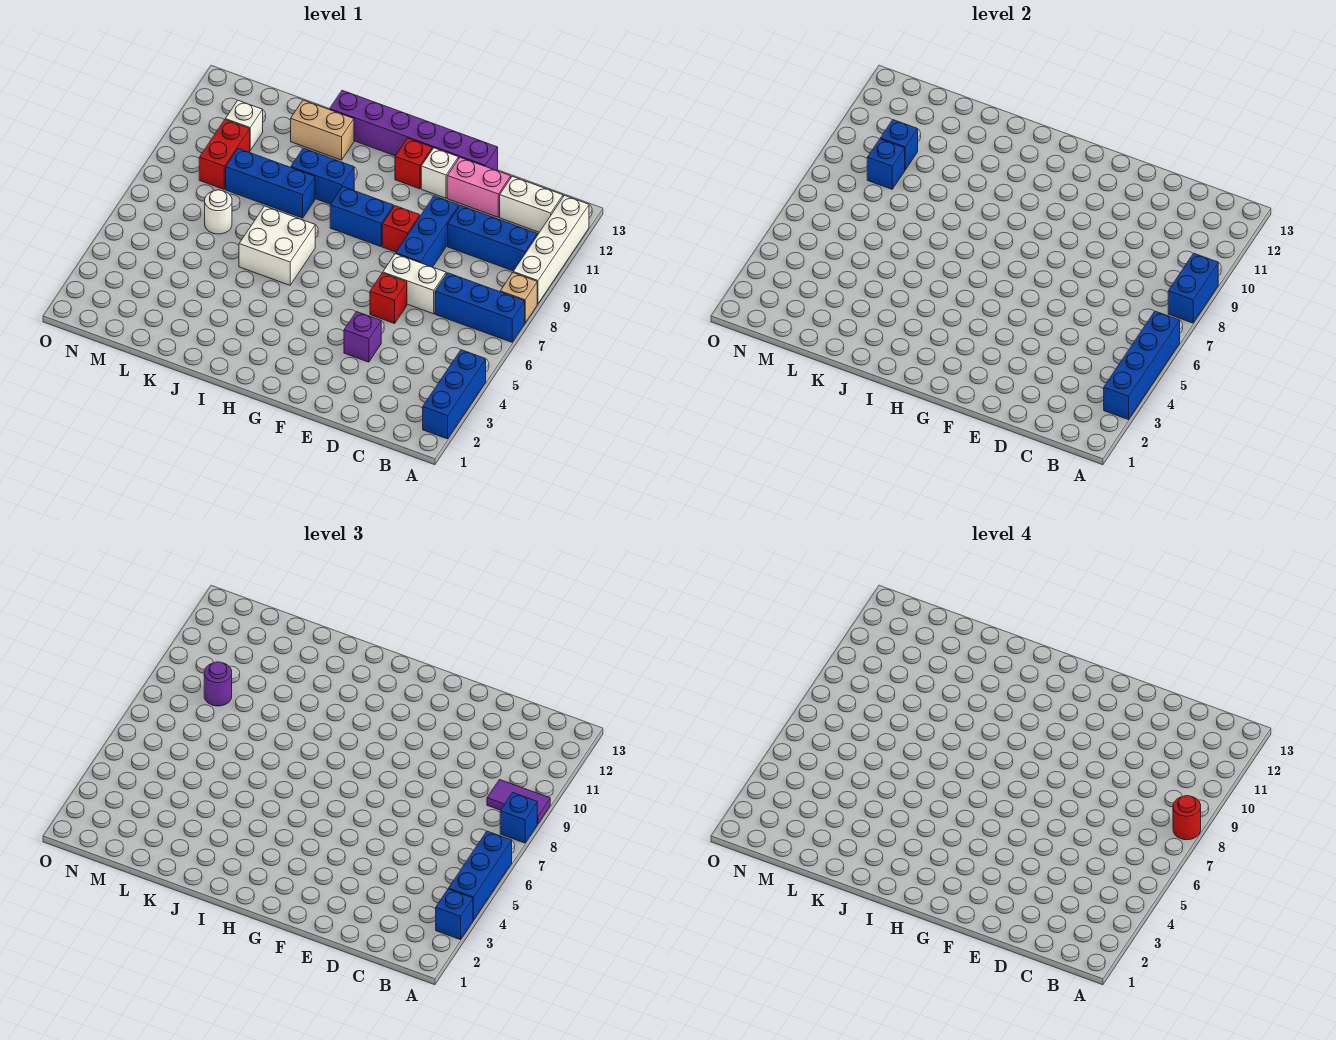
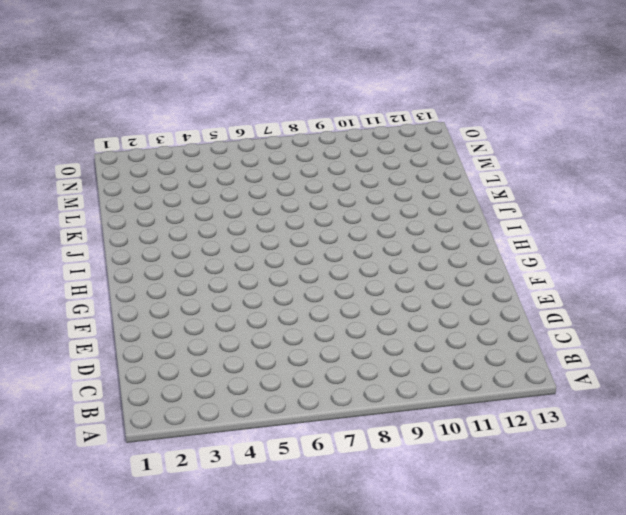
none -> blue brick A2:A4 level 1
none -> blue brick A7:C7 level 1
none -> tan brick A8 level 1
none -> white brick A9:A12 level 1

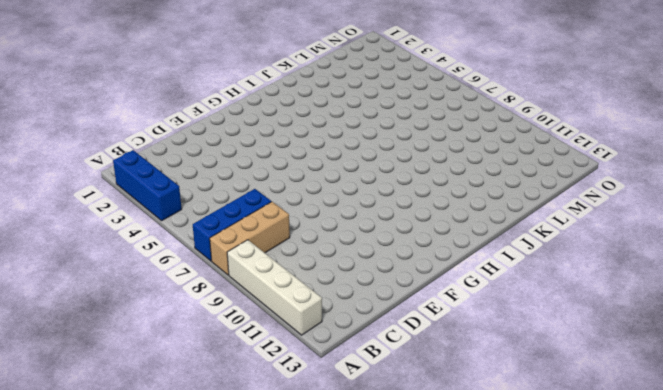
tan brick A8:C8 level 1 -> tan brick A8 level 1
none -> blue brick B10:D10 level 1
none -> white brick B12:C12 level 1
none -> white brick D7:E7 level 1
none -> pink brick D12:E12 level 1

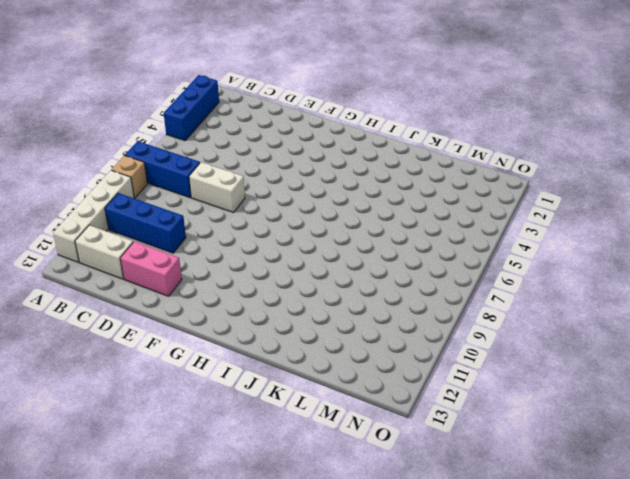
none -> purple brick E4 level 1
none -> red brick E6 level 1
none -> blue brick E8:E10 level 1
none -> purple brick E13:J13 level 1

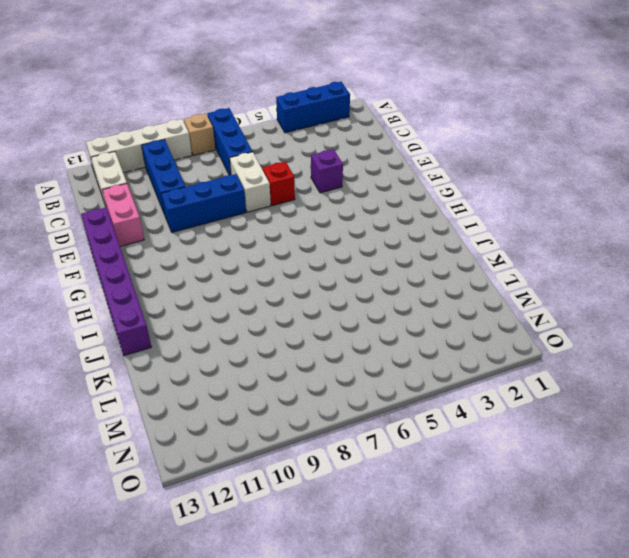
none -> red brick F9 level 1
none -> white brick F12 level 1
none -> blue brick G9:H9 level 1
none -> red brick G12 level 1

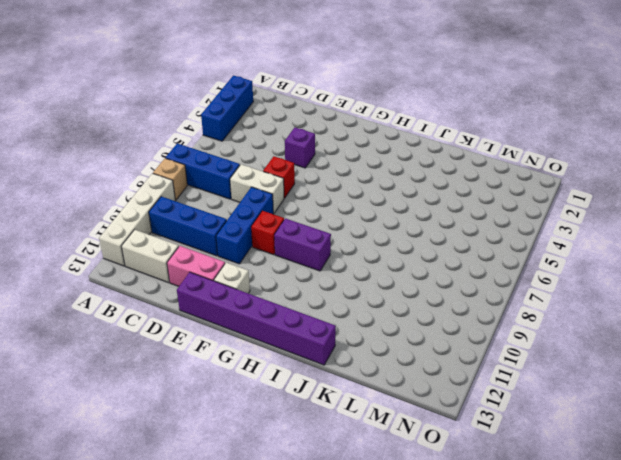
purple brick G9:H9 level 1 -> blue brick G9:H9 level 1
none -> red brick G12 level 1
none -> white brick I6:J7 level 1
none -> blue brick I10:J10 level 1
none -> blue brick J9:L9 level 1

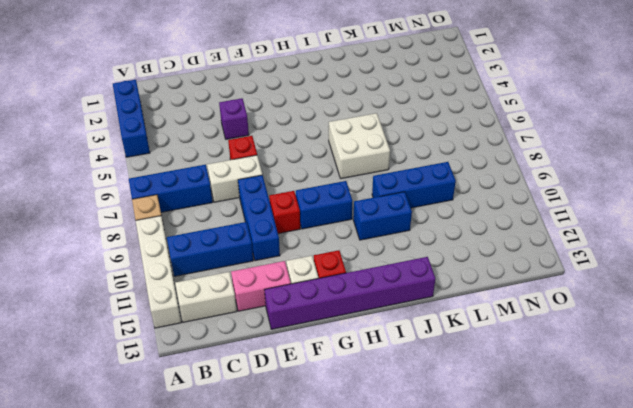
none -> tan brick J12:K12 level 1
none -> white round brick L7 level 1
none -> red brick M9:M10 level 1
none -> white brick M11 level 1

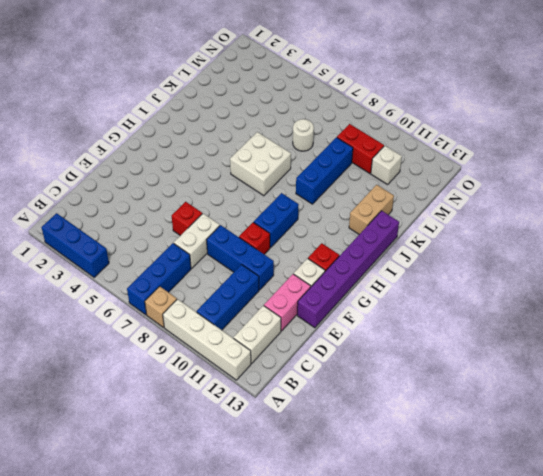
none -> purple brick E4 level 1
none -> blue brick I10:J10 level 1
none -> blue brick A3:A6 level 2
none -> blue brick A8:A9 level 2

